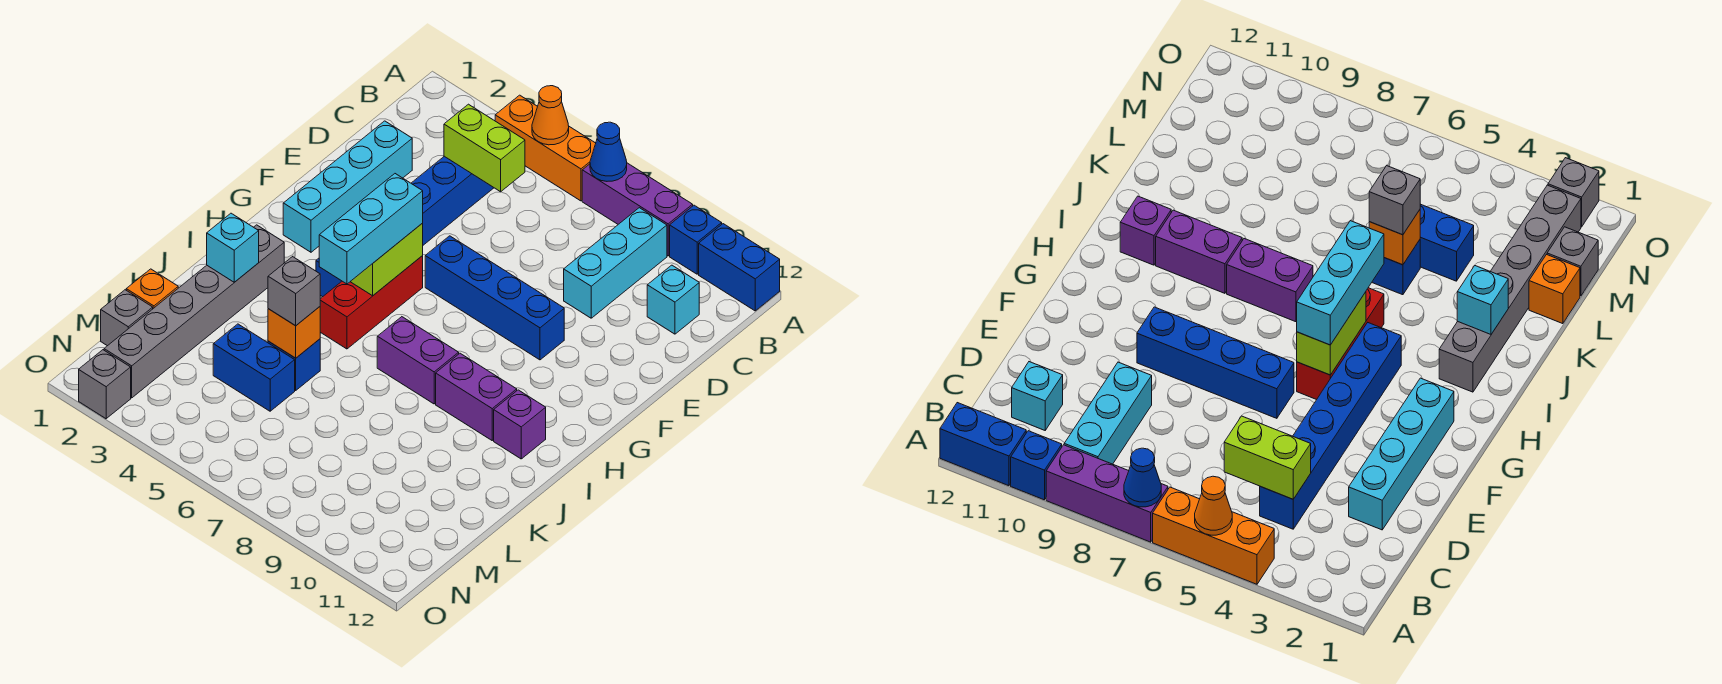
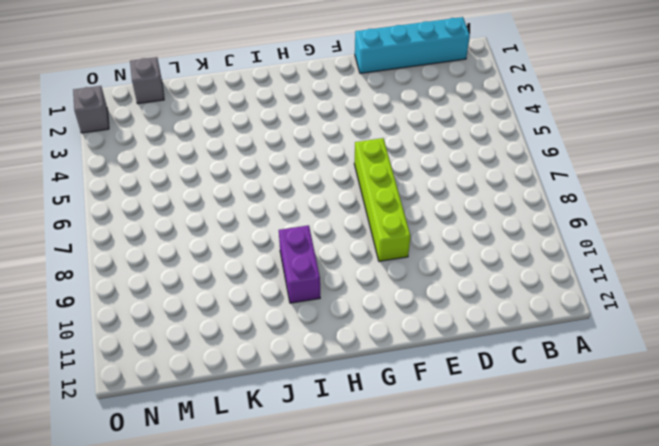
cyan brick B1:E1 level 1 -> cyan brick D2:G2 level 1
lime brick F6:F9 level 1 -> blue brick F6:F9 level 1
none -> orange brick A4:A6 level 1
none -> purple brick A7:A9 level 1
none -> blue brick A10 level 1

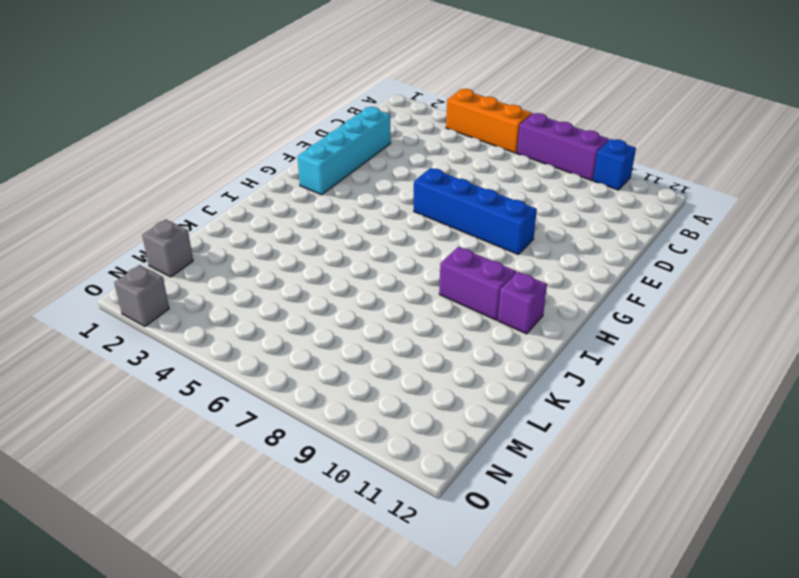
none -> blue brick A11:A12 level 1
none -> cyan brick B9:D9 level 1
none -> blue brick C4:H4 level 1

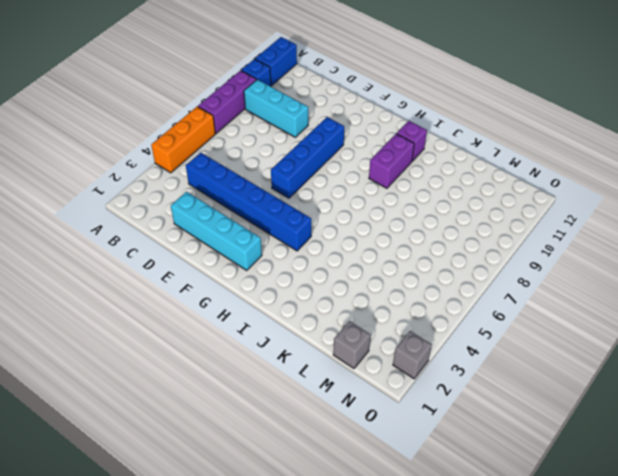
none -> cyan brick C11 level 1
none -> red brick G5:I5 level 1
none -> grey brick I2:N2 level 1

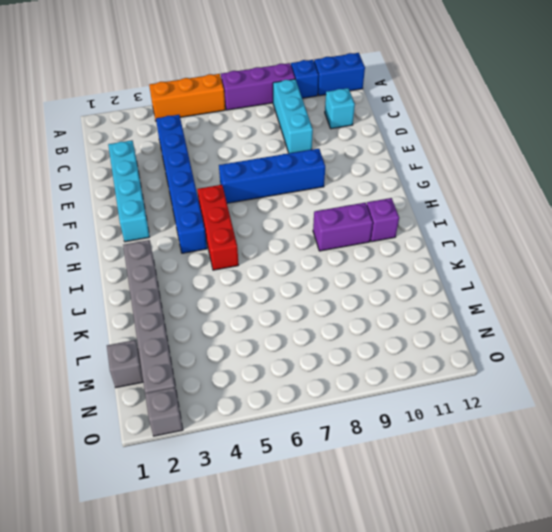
none -> purple brick I7:I8 level 1
none -> blue brick K5 level 1
none -> orange brick L1 level 1

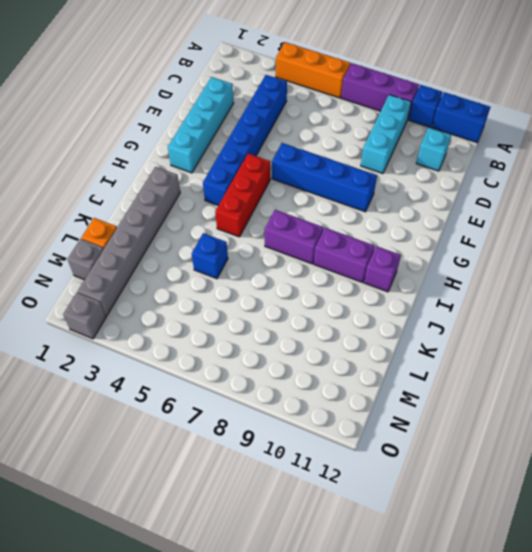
none -> blue brick L4:L5 level 1
none -> orange cone A5 level 2
none -> blue cone A7 level 2

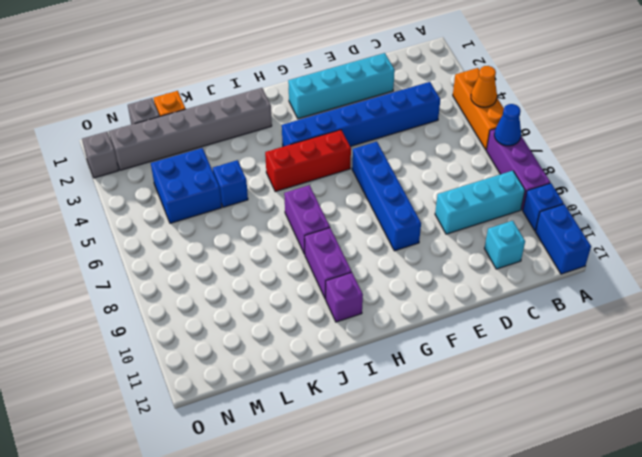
blue brick L4:M5 level 1 -> blue brick L4:L5 level 1
none -> lime brick C4:C5 level 2
none -> lime brick G5:H5 level 2
none -> cyan brick J2 level 2

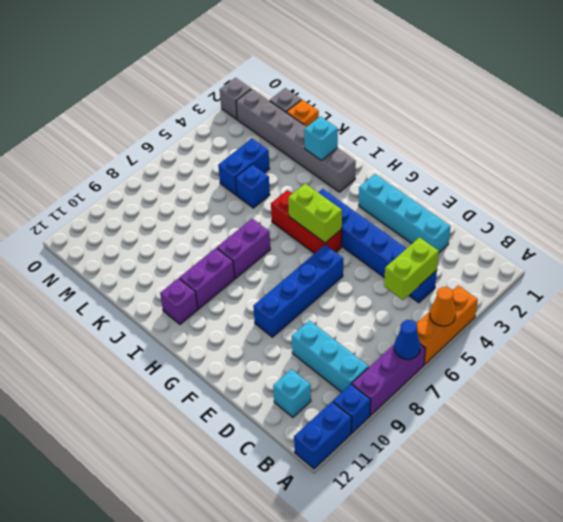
none -> orange brick K5 level 2
none -> cyan brick G5:I5 level 3
none -> grey brick K5 level 3

